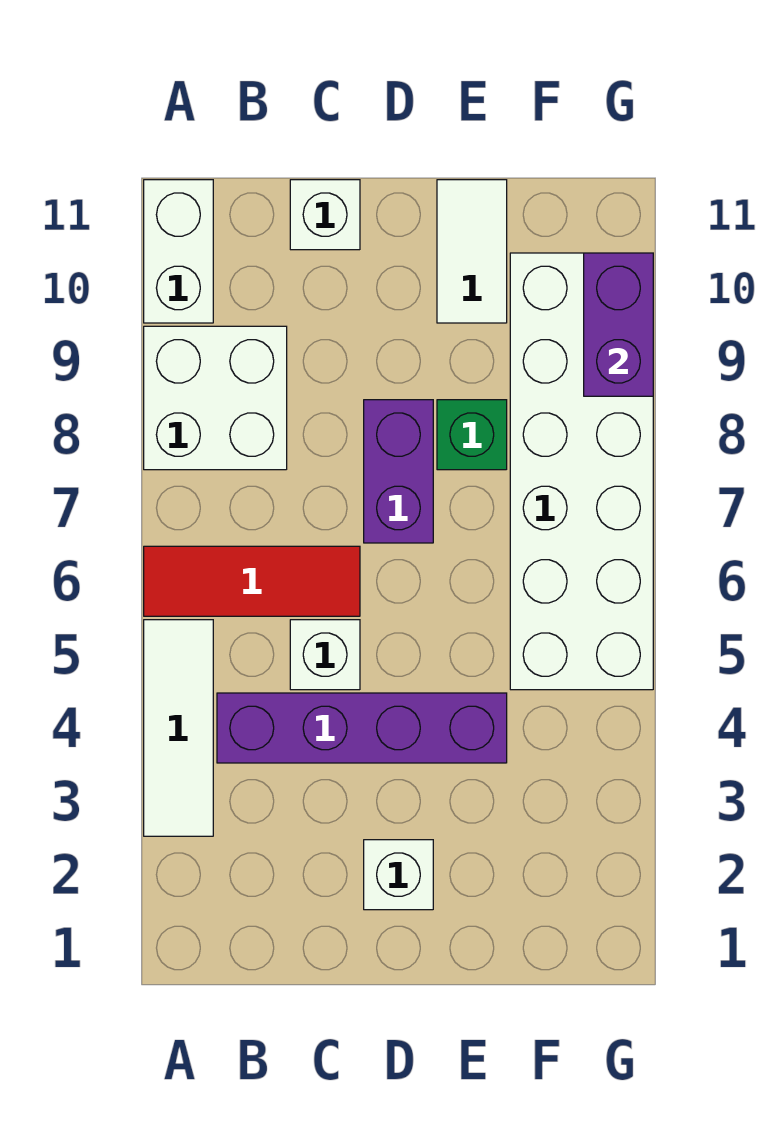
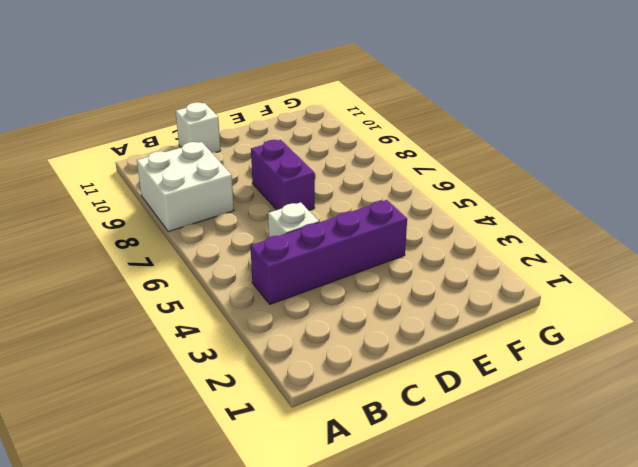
none -> white tile A3:A5 level 1
none -> red tile A6:C6 level 1
none -> white brick A10:A11 level 1

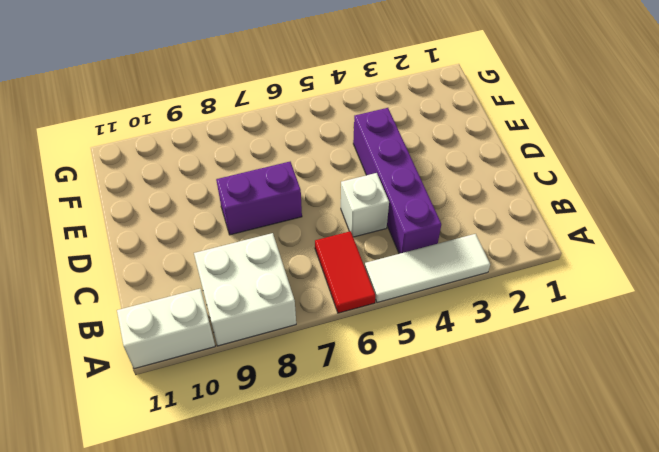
red tile A6:B6 level 1 -> red tile A6:C6 level 1
none -> white brick C11 level 1
none -> white brick D2 level 1
none -> green brick E8 level 1

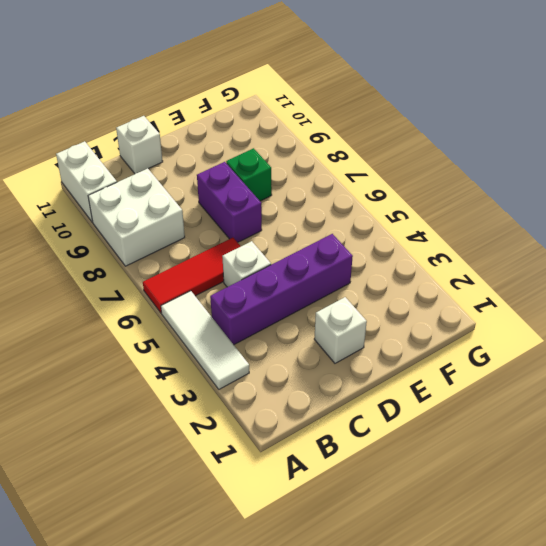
none -> white tile E10:E11 level 1
none -> white brick F5:G10 level 1
none -> purple brick G9:G10 level 2

